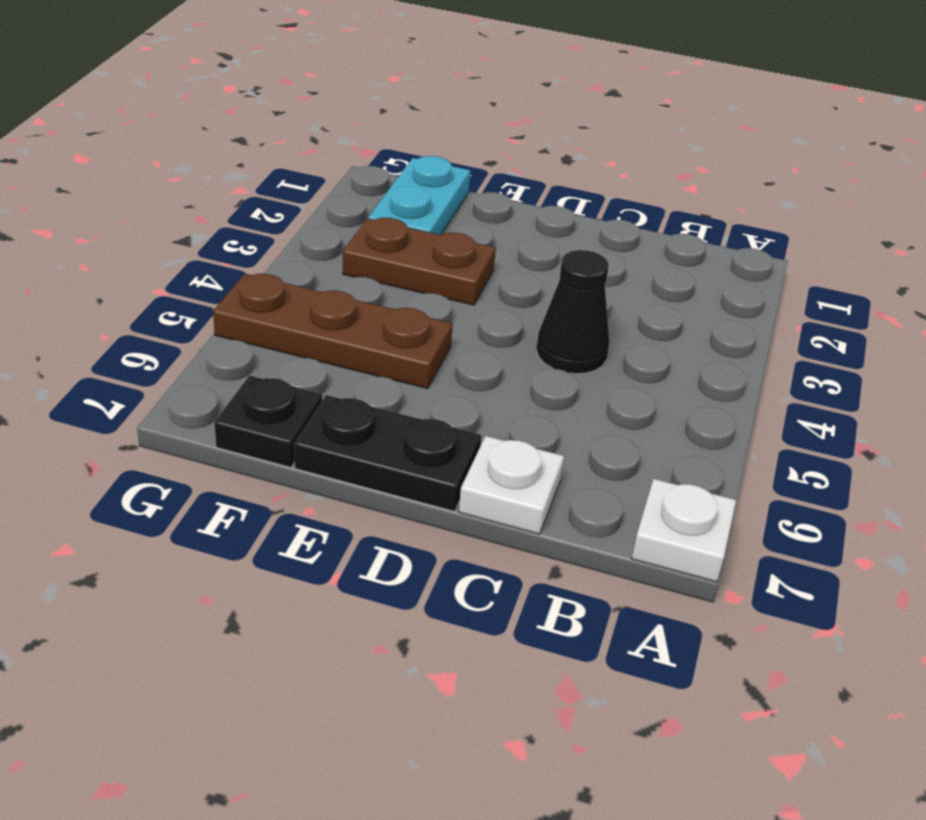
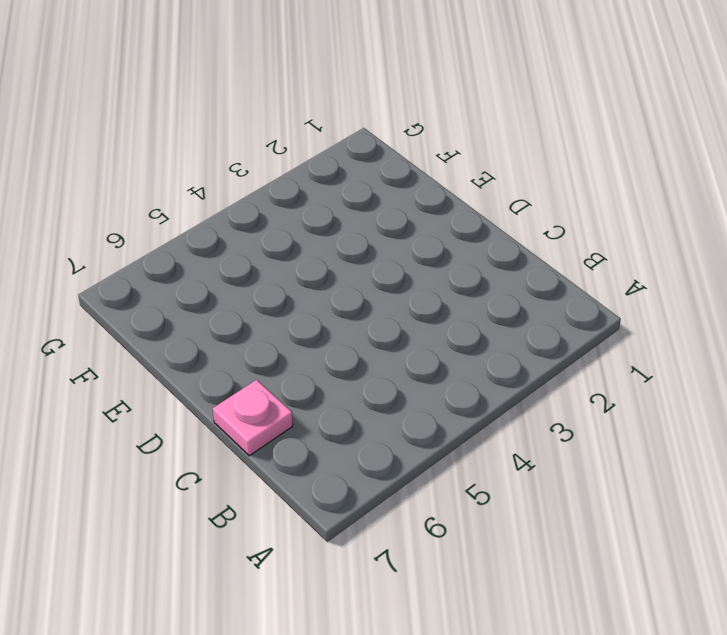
pink plate C7 level 1 -> white plate C7 level 1
none -> white plate A7 level 1
none -> black cone C4 level 1

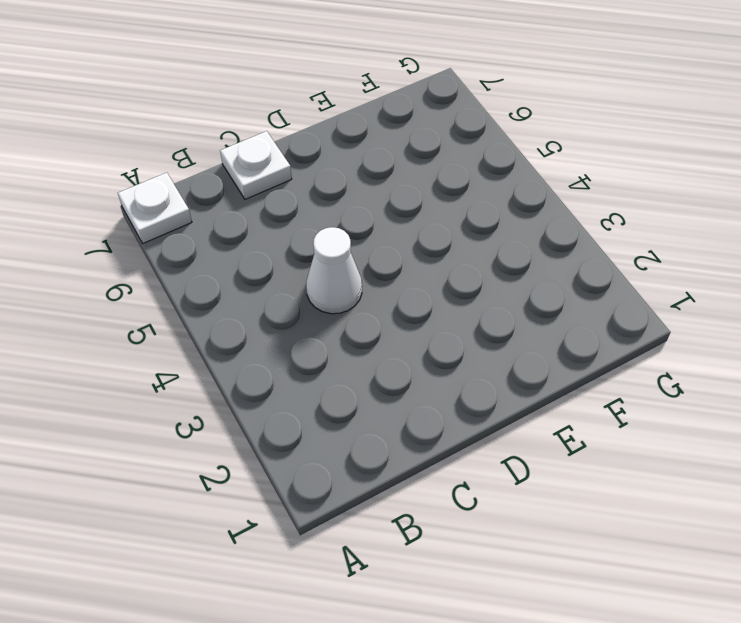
white cone C4 level 1 -> black cone C4 level 1
none -> black plate D7:E7 level 1
none -> brown plate E3:F3 level 1

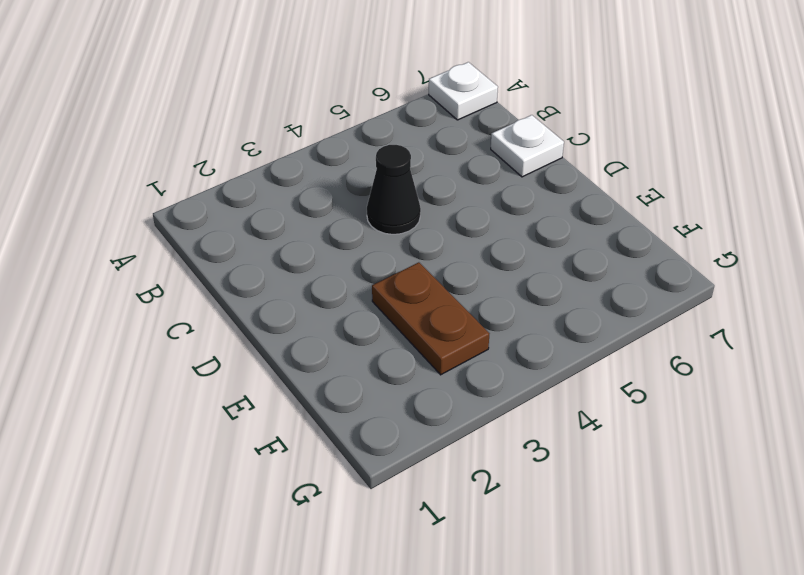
none -> black plate D7:E7 level 1
none -> brown plate E5:G5 level 1

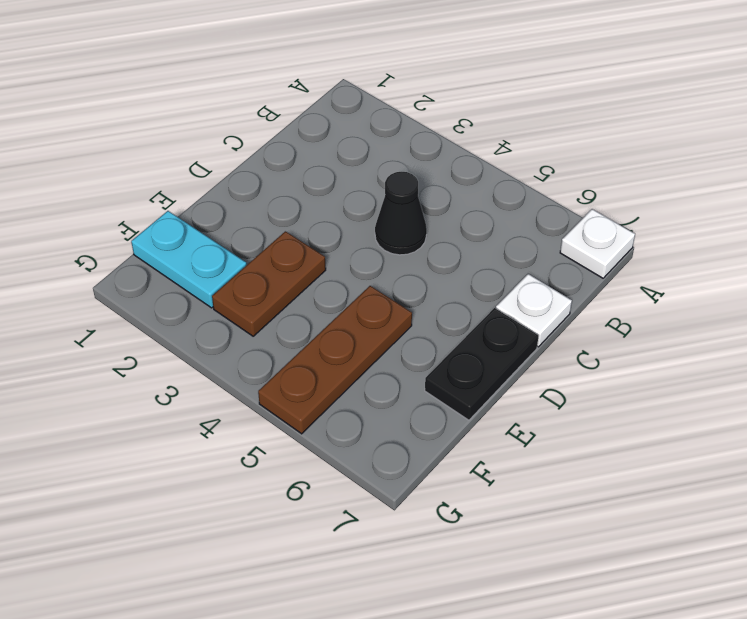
none -> black plate F7 level 1

